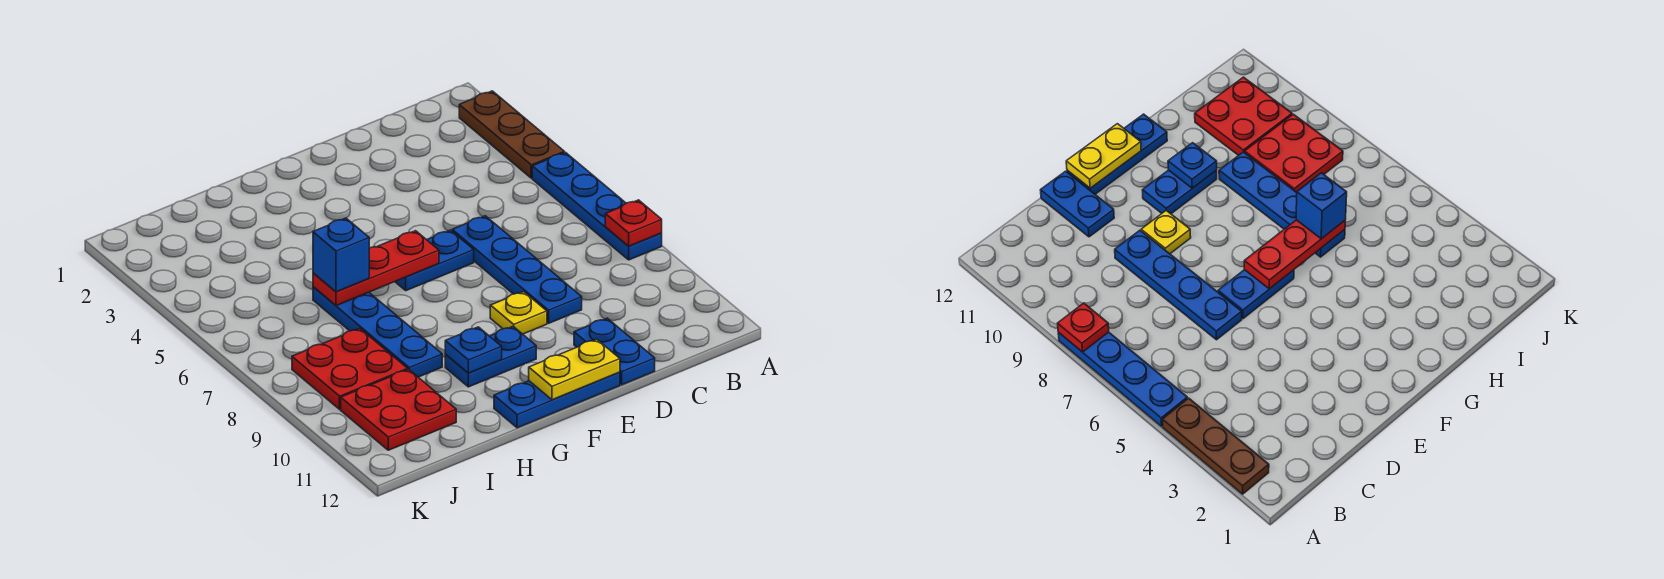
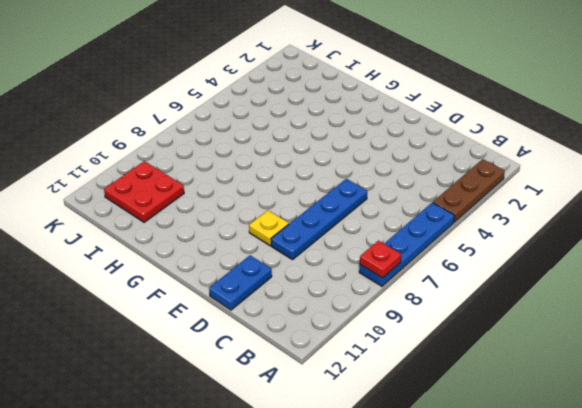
none -> blue plate E6:F6 level 1
none -> blue plate E12:G12 level 1
none -> blue plate F10:G10 level 1

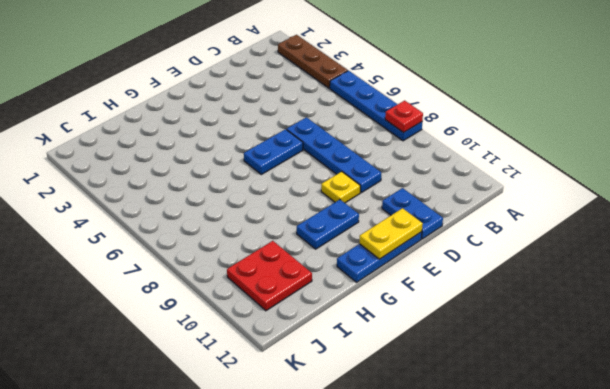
none -> blue plate H6:H9 level 1
none -> red plate I8:J9 level 1
none -> red plate F6:H6 level 2

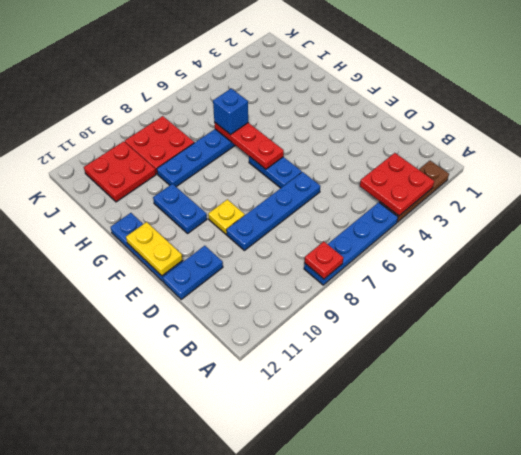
red plate A3:B4 level 2 -> none
none -> blue plate G10 level 2

